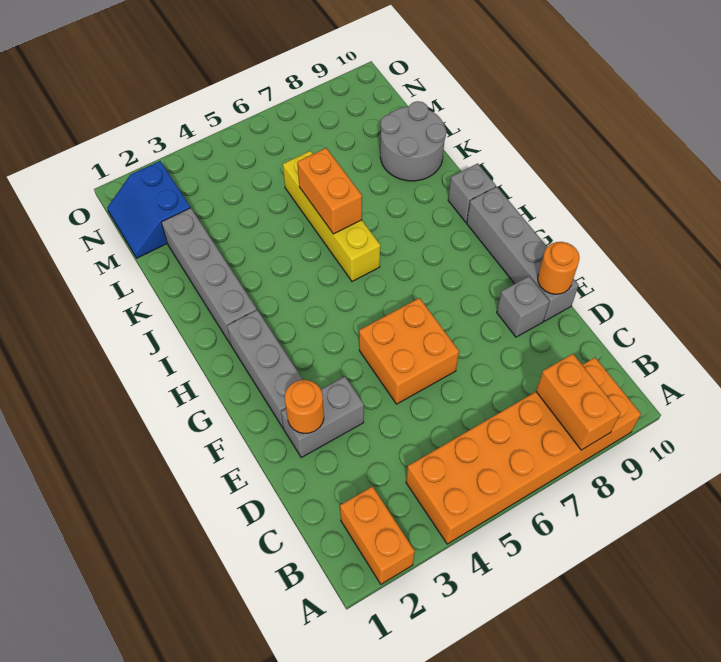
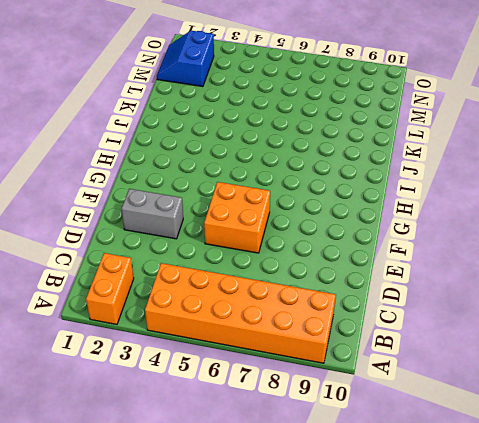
none -> grey brick E9 level 1
none -> grey brick E10:H10 level 1
none -> grey brick F2:H2 level 1

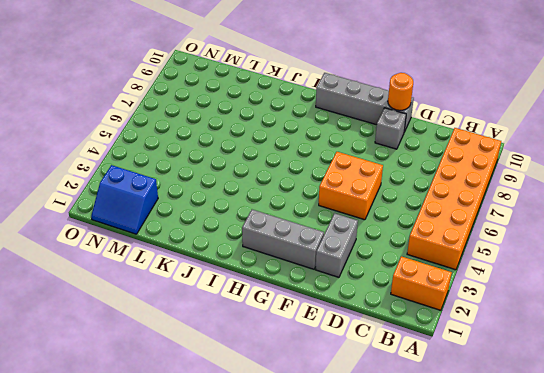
none -> grey brick I2:L2 level 1
none -> yellow brick I6:L6 level 1
none -> grey brick I10 level 1

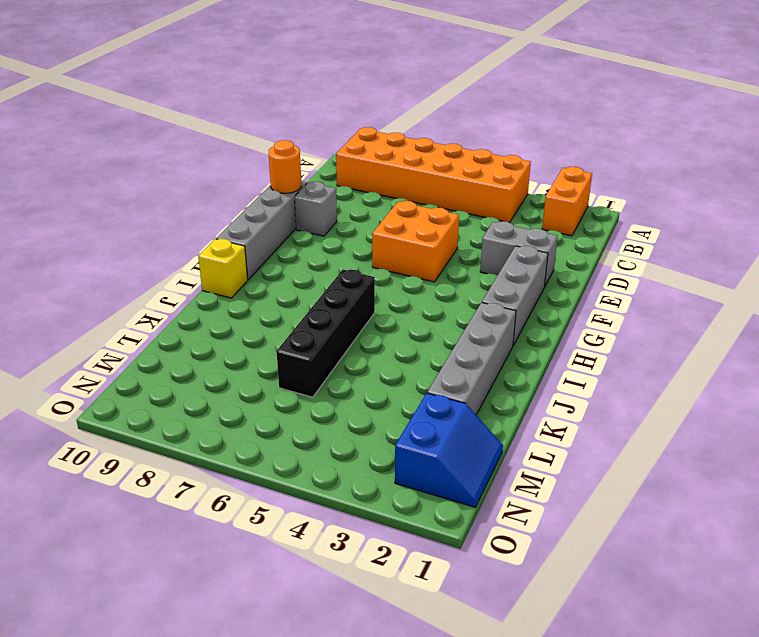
black brick I6:L6 level 1 -> yellow brick I6:L6 level 1
yellow brick I10 level 1 -> grey brick I10 level 1
none -> grey round brick K9:L10 level 1
none -> orange brick A8:B8 level 2
none -> orange round brick E2 level 2

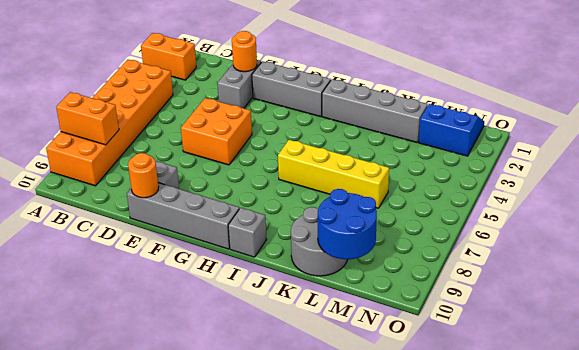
blue round brick L9:M10 level 2 -> none
none -> orange brick J6:K6 level 2

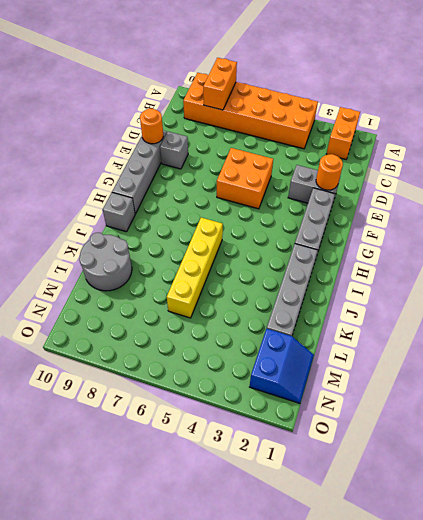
none -> orange brick J6:K6 level 2

